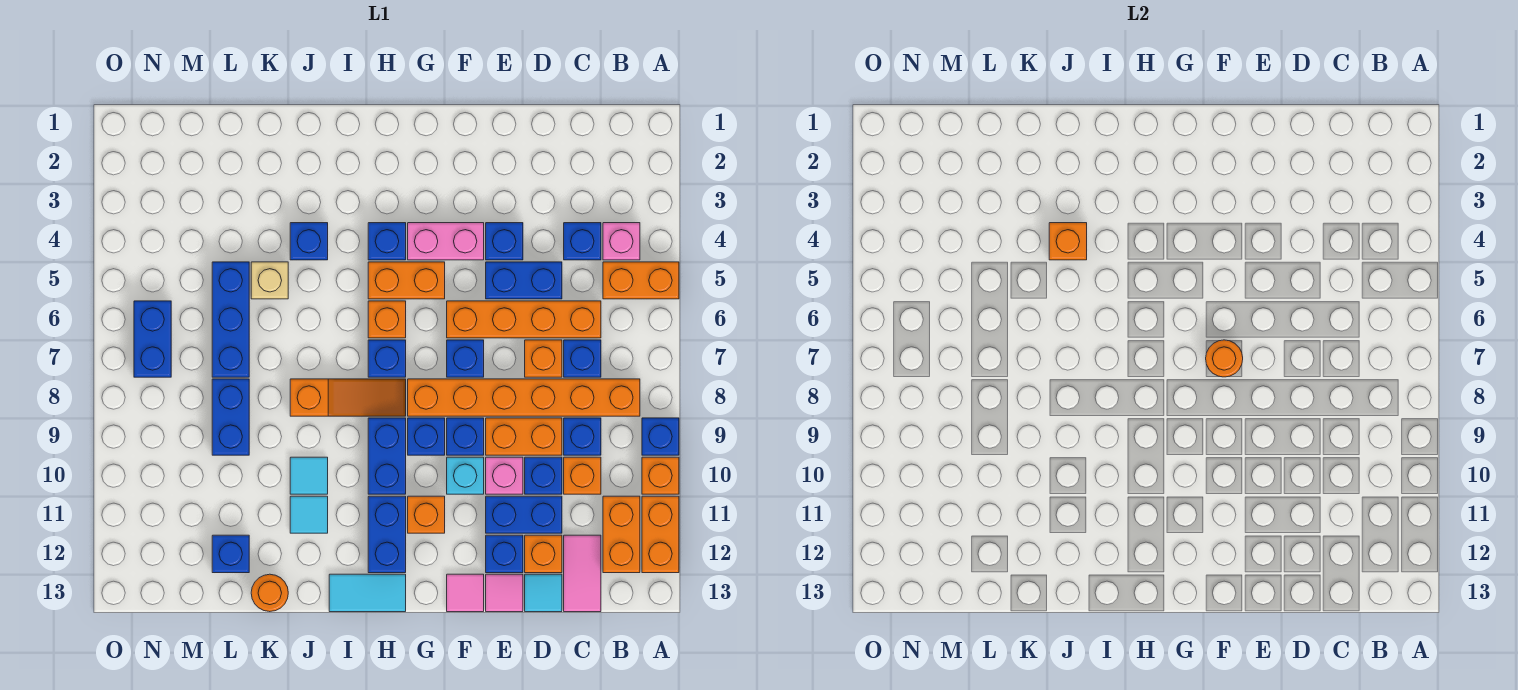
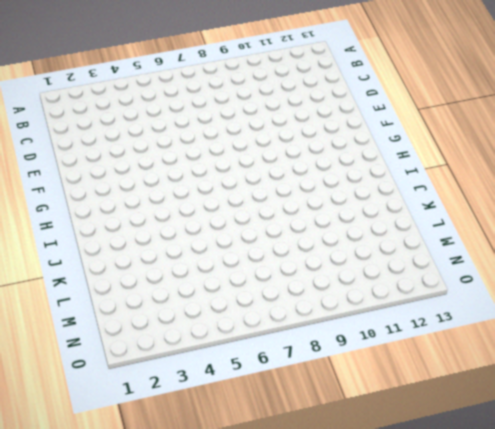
none -> orange brick A5:B5 level 1
none -> blue brick A9 level 1
none -> orange brick A10 level 1
none -> orange brick A11:A12 level 1

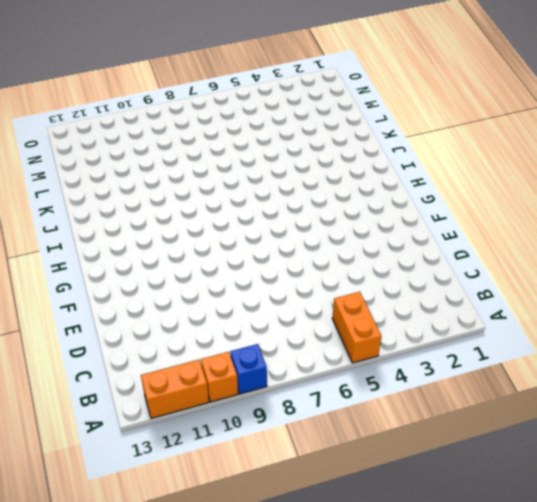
none -> pink brick B4 level 1
none -> orange brick B8:G8 level 1
none -> orange brick B11:B12 level 1
none -> blue brick C4 level 1

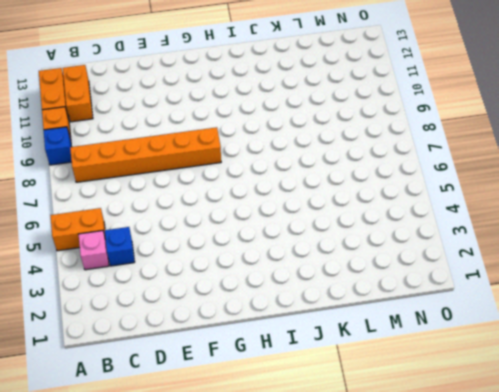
none -> orange brick C6:F6 level 1
none -> blue brick C7 level 1
none -> blue brick C9 level 1
none -> orange brick C10 level 1

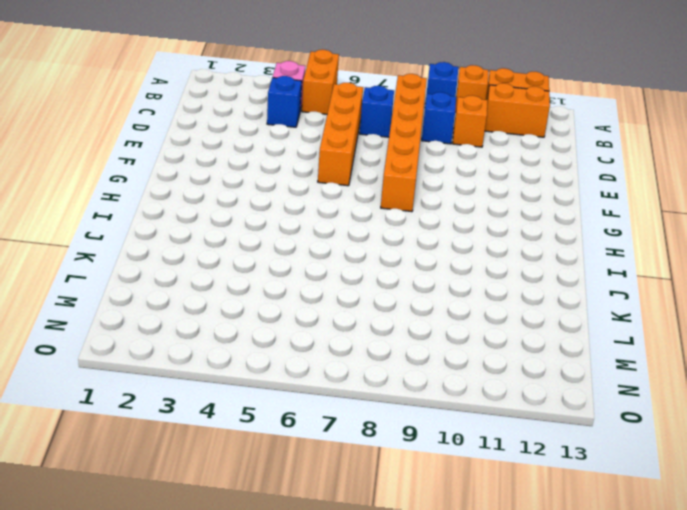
none -> pink tile C12:C13 level 1
none -> blue brick D5:E5 level 1
none -> orange brick D7 level 1
none -> orange brick D9:E9 level 1

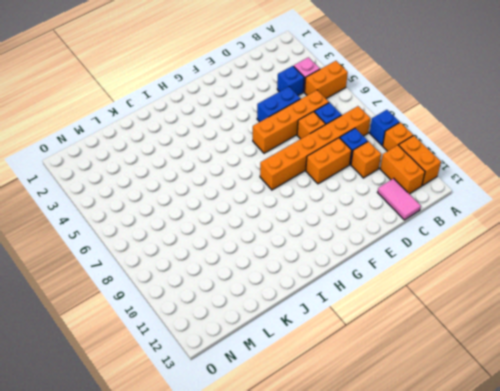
none -> blue brick D10 level 1
none -> blue brick D11:E11 level 1
none -> orange brick D12 level 1
none -> cyan tile D13 level 1

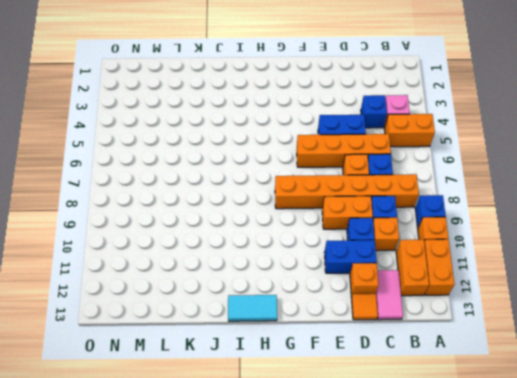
orange tile D13 level 1 -> cyan tile D13 level 1
none -> blue brick E4 level 1
none -> pink brick E10 level 1
none -> blue brick E12 level 1
none -> pink tile E13 level 1

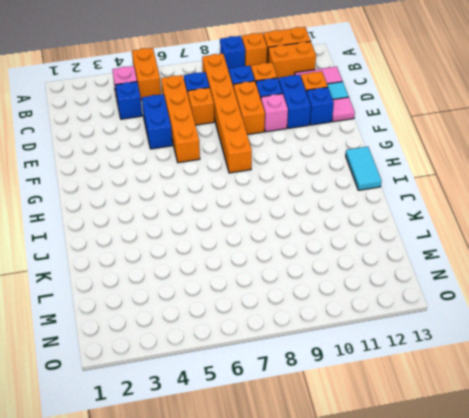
none -> blue brick E4 level 1
none -> pink brick F4:G4 level 1
none -> blue brick F7 level 1
none -> blue brick F9 level 1

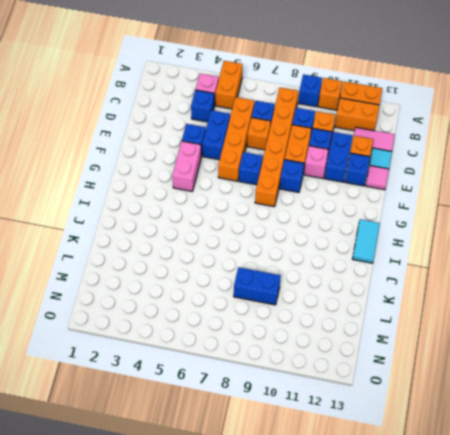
none -> cyan brick F10 level 1
none -> pink tile F13 level 1
none -> orange brick G5:H5 level 1
none -> blue brick G9 level 1

